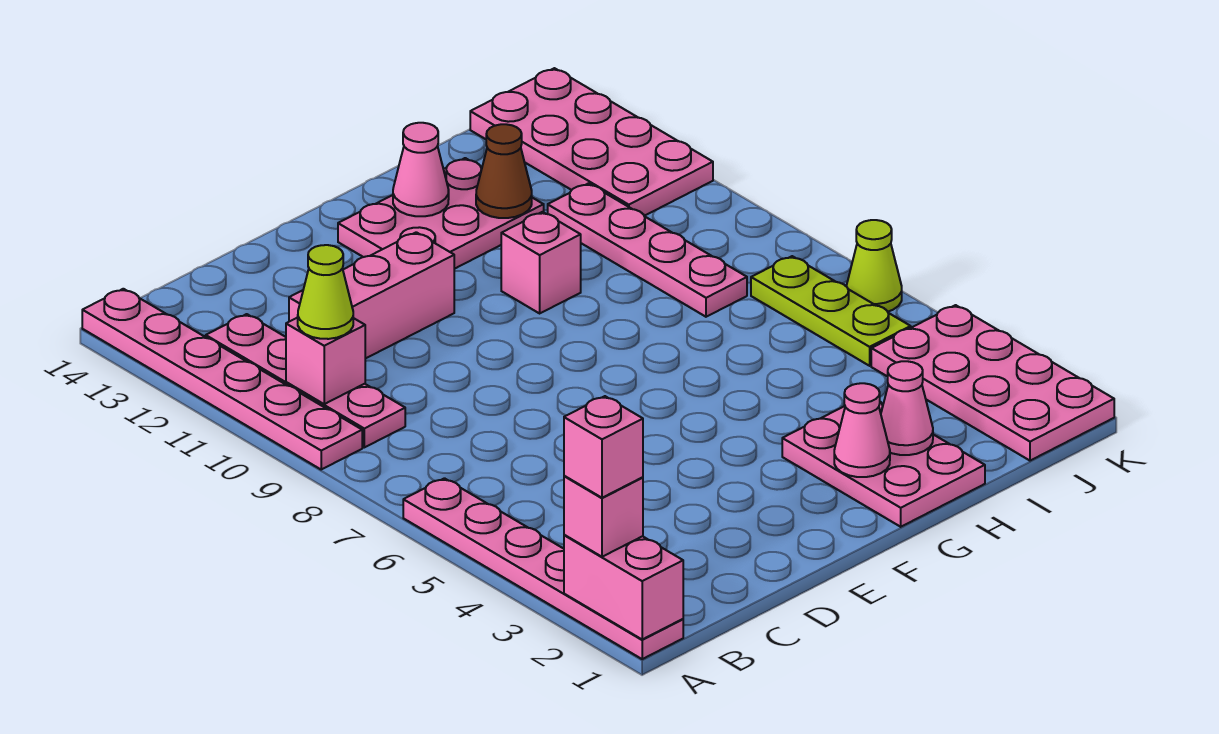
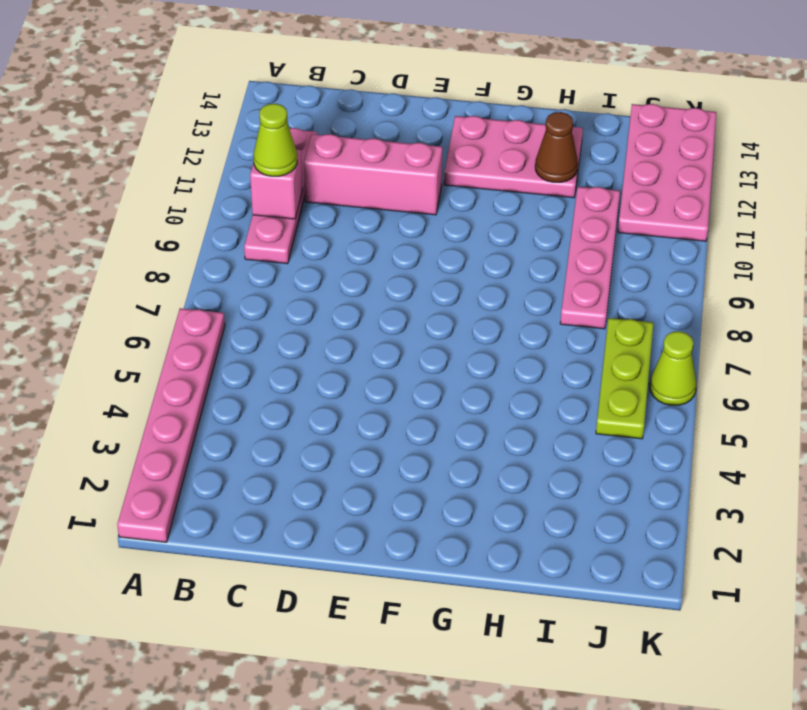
none -> pink plate A9:A14 level 1
none -> pink plate G1:H3 level 1
none -> pink brick G10 level 1

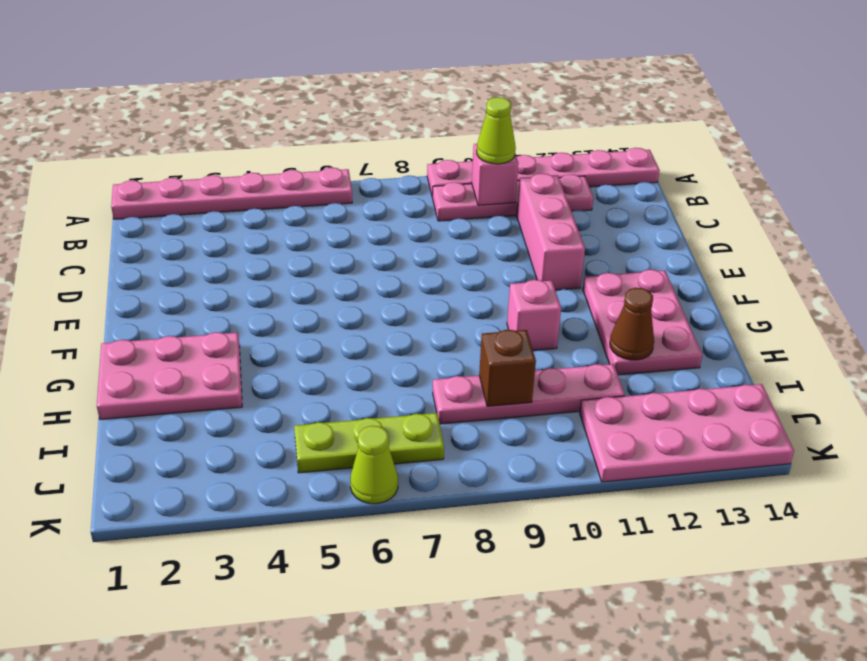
brown brick I9 level 2 -> none
none -> pink plate J1:K4 level 1
none -> pink brick A1:A2 level 2
none -> pink cone G2 level 2

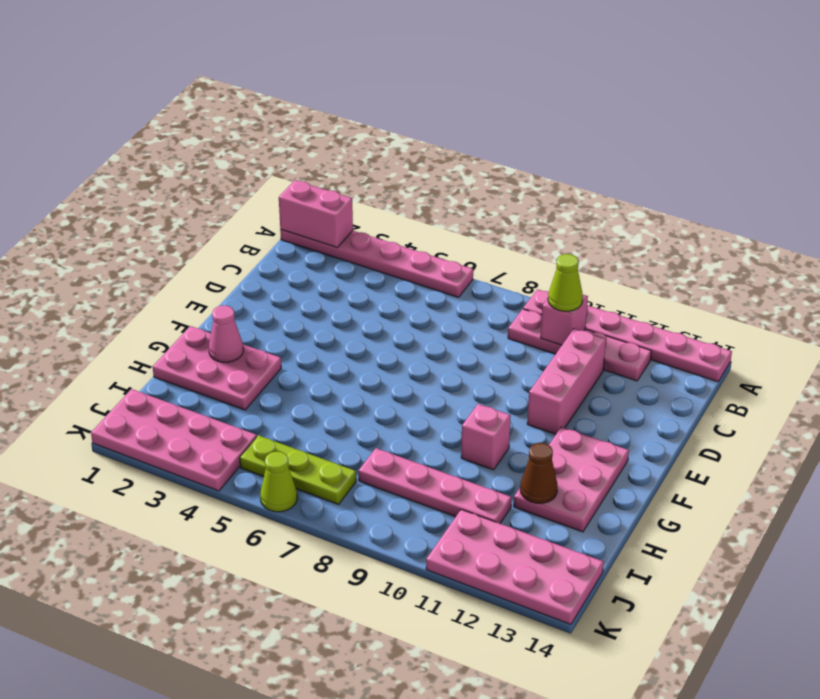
none -> pink cone G13 level 2
none -> pink cone H2 level 2
none -> pink brick A2 level 3

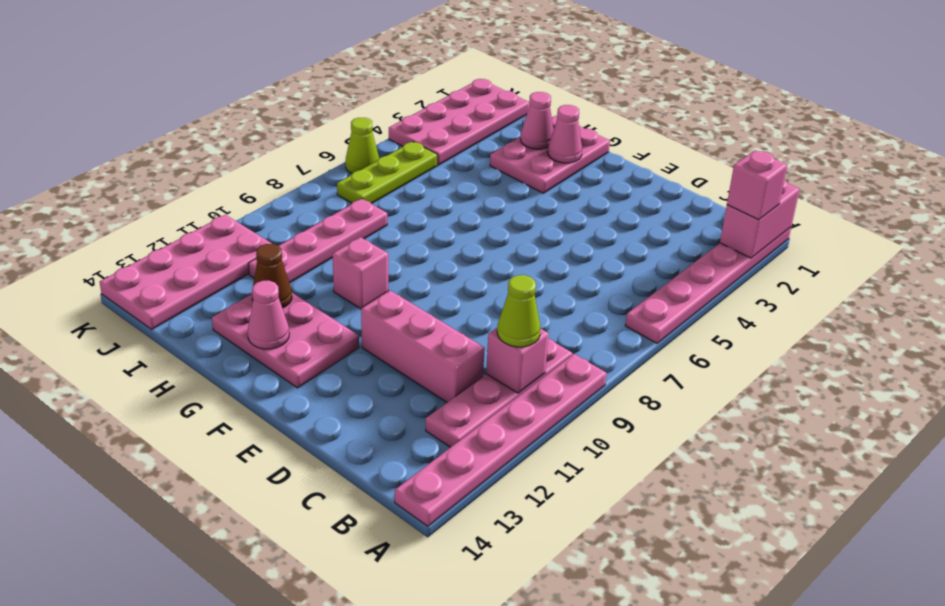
none -> pink brick A2 level 4

